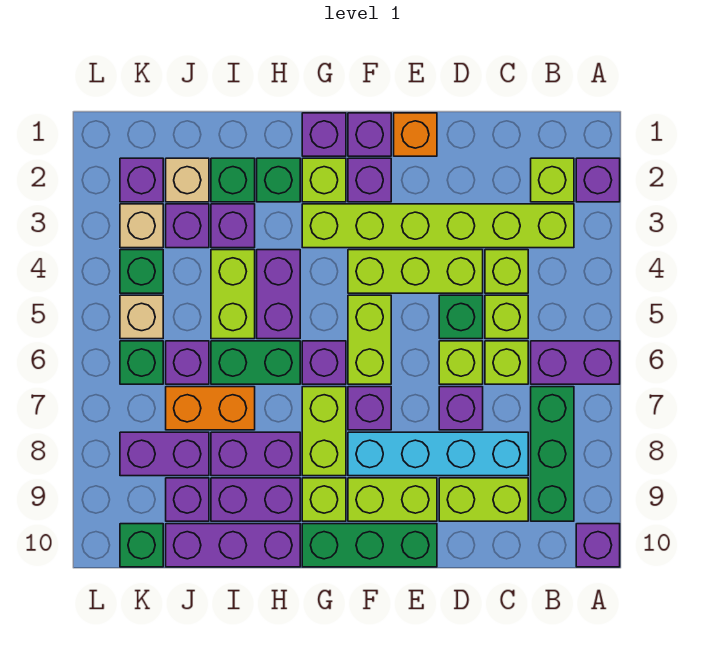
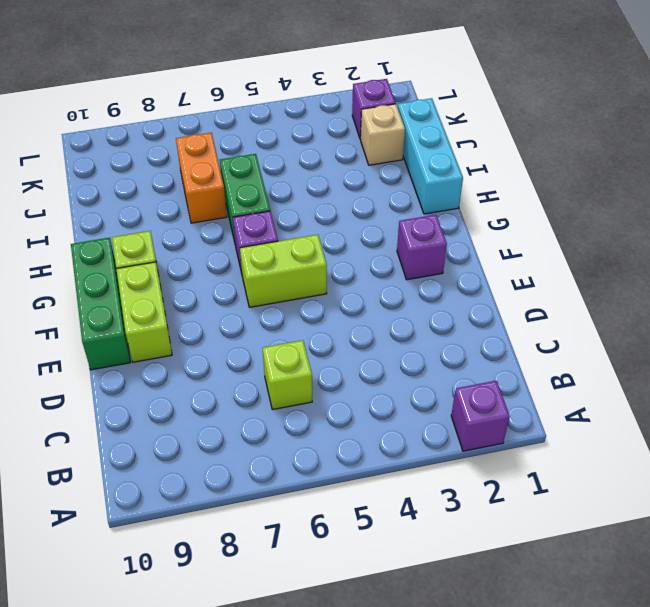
cyan brick H1:J1 level 1 -> none
none -> purple brick A6:B6 level 1
none -> purple brick A10 level 1
none -> lime brick B2 level 1
none -> lime brick B3:G3 level 1

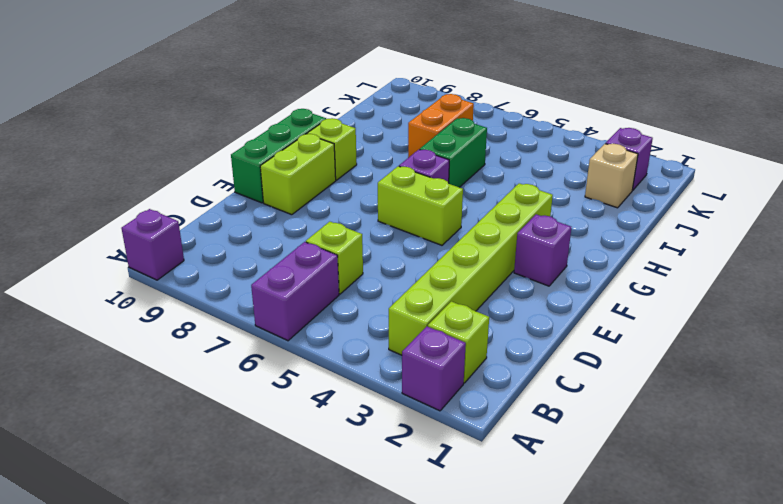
none -> green brick B7:B9 level 1
none -> lime brick C4 level 1
none -> lime brick C5 level 1
none -> cyan brick C8:F8 level 1

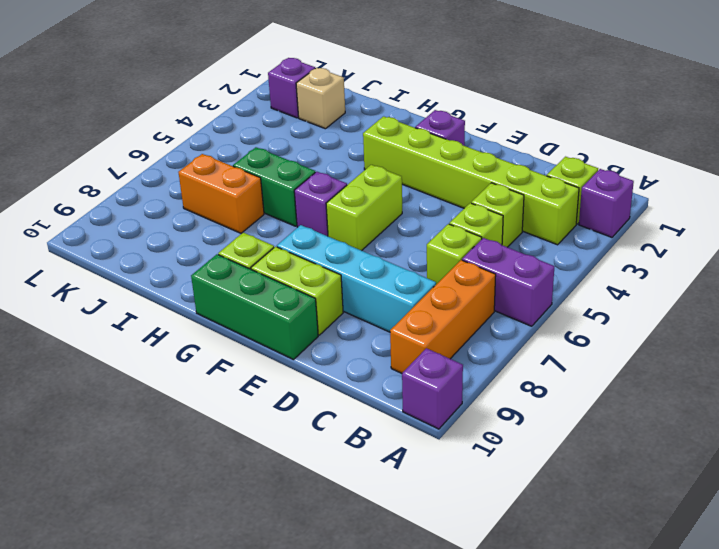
orange brick B7:B9 level 1 -> green brick B7:B9 level 1
none -> lime brick C9:D9 level 1
none -> lime brick D4:F4 level 1
none -> green brick D5 level 1
none -> lime brick D6 level 1

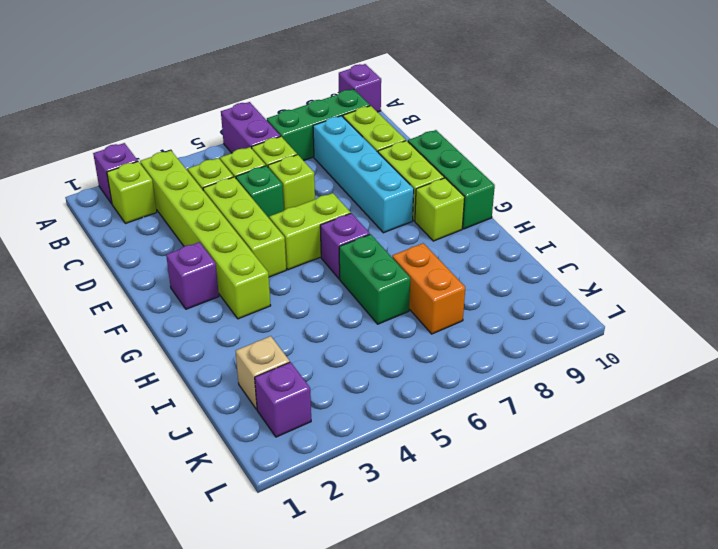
none -> purple brick D7 level 1
none -> orange brick E1 level 1
none -> purple brick F1 level 1
none -> purple brick F7 level 1

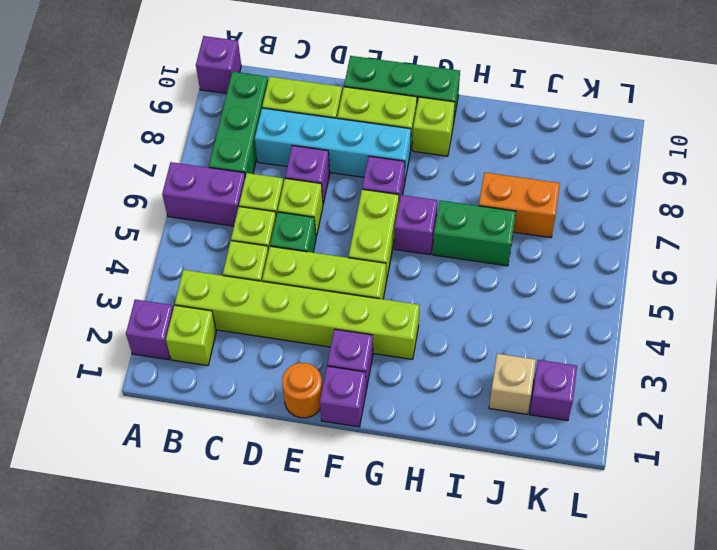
orange round brick E1 level 1 -> orange brick E1 level 1
none -> purple brick G1 level 1
none -> lime brick G2 level 1
none -> lime brick G7:G8 level 1
none -> green brick H2 level 1

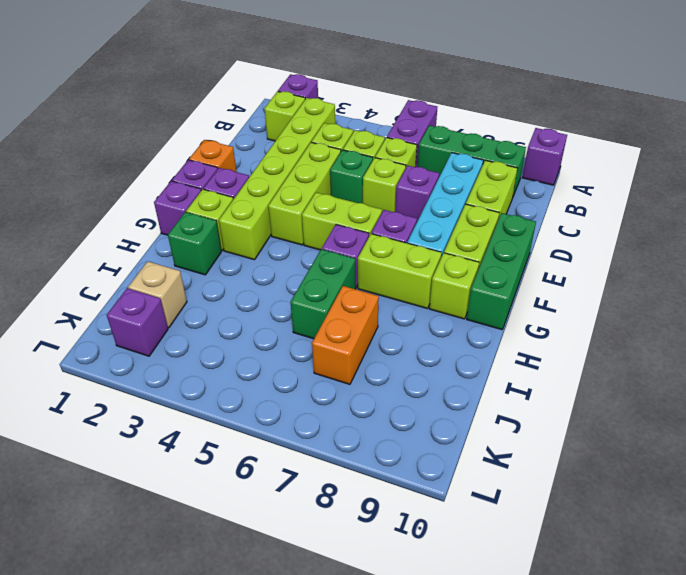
none -> purple brick H4:H5 level 1
none -> purple brick H8:I8 level 1
none -> purple brick H9:I9 level 1
none -> purple brick H10:J10 level 1

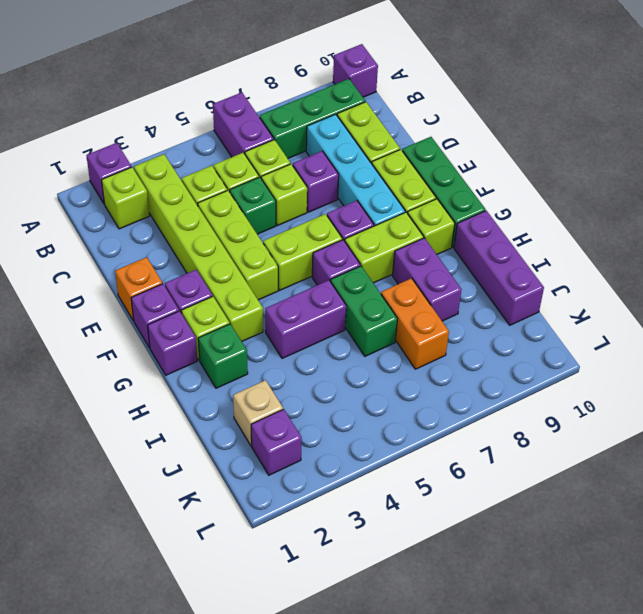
none -> purple brick H9:I9 level 1
none -> green brick I2 level 1
none -> purple brick I3 level 1
none -> lime brick I4:I5 level 1

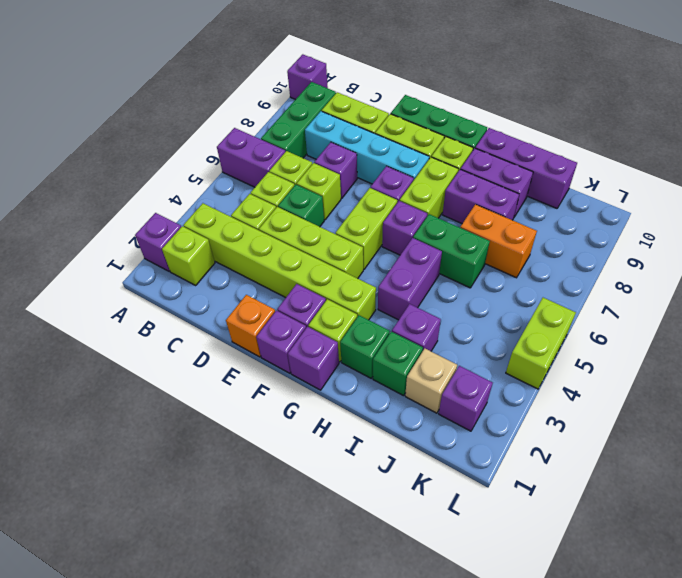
lime brick L4:L5 level 1 -> lime brick I4:I5 level 1
none -> purple brick J3 level 1
none -> purple brick J6 level 1
none -> purple brick J8:K8 level 1
none -> purple brick J9 level 1

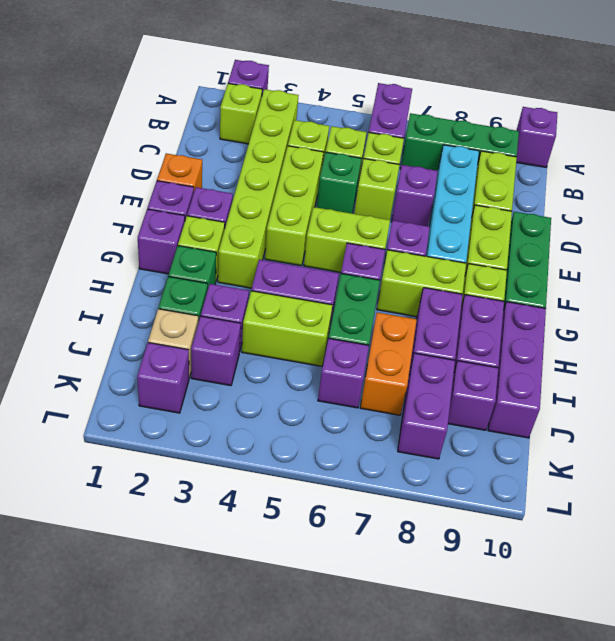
none -> tan brick K3 level 1
none -> green brick K4 level 1
none -> tan brick K5 level 1
none -> green brick K6 level 1

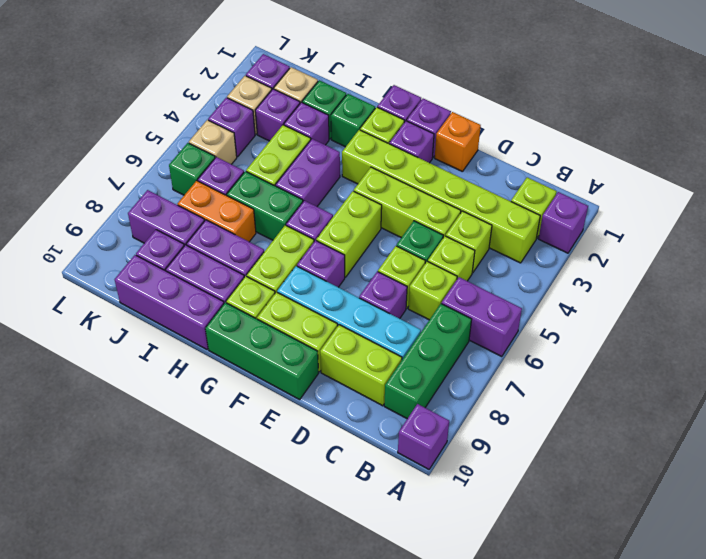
purple brick K4 level 1 -> green brick K4 level 1
none -> green brick K10 level 1

